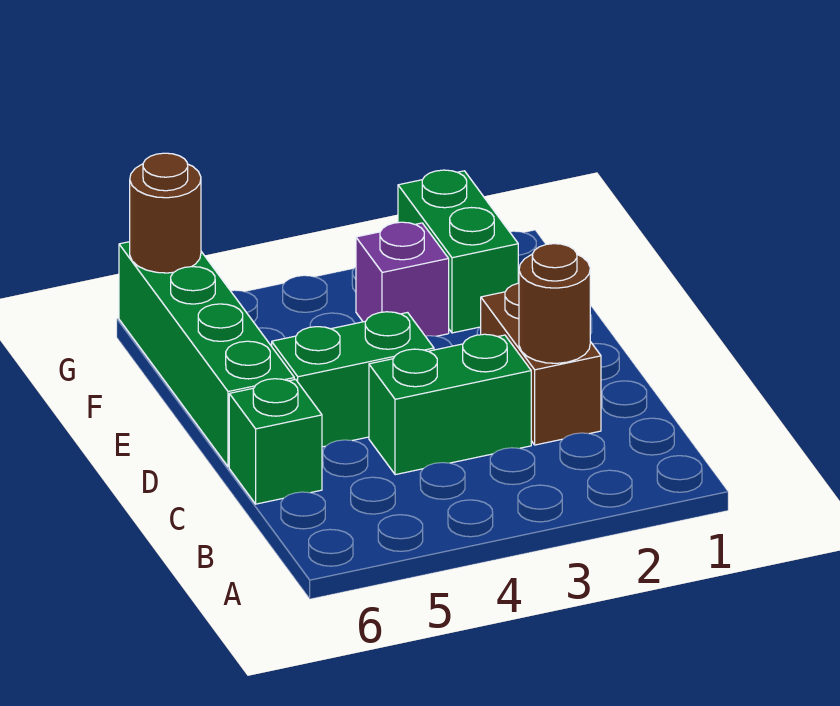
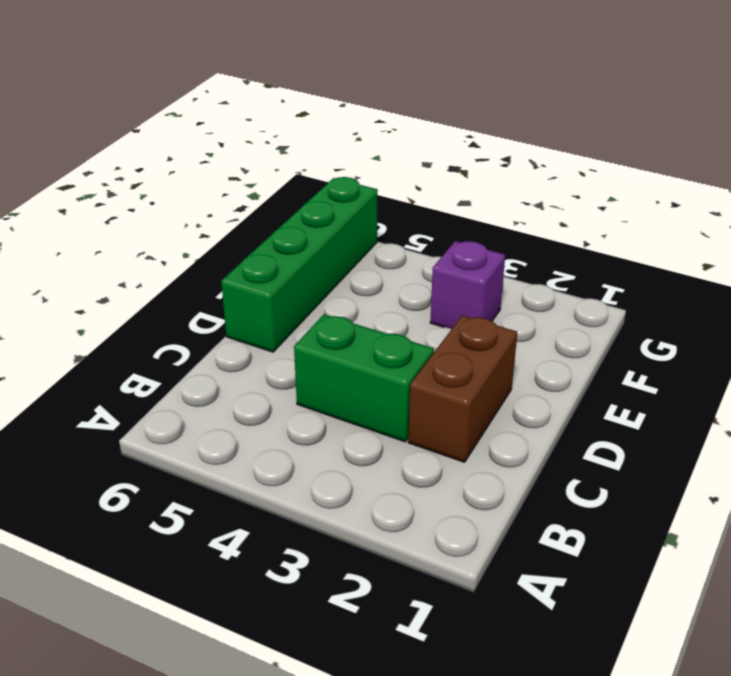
none -> green brick C6 level 1
none -> green brick D4:D5 level 1

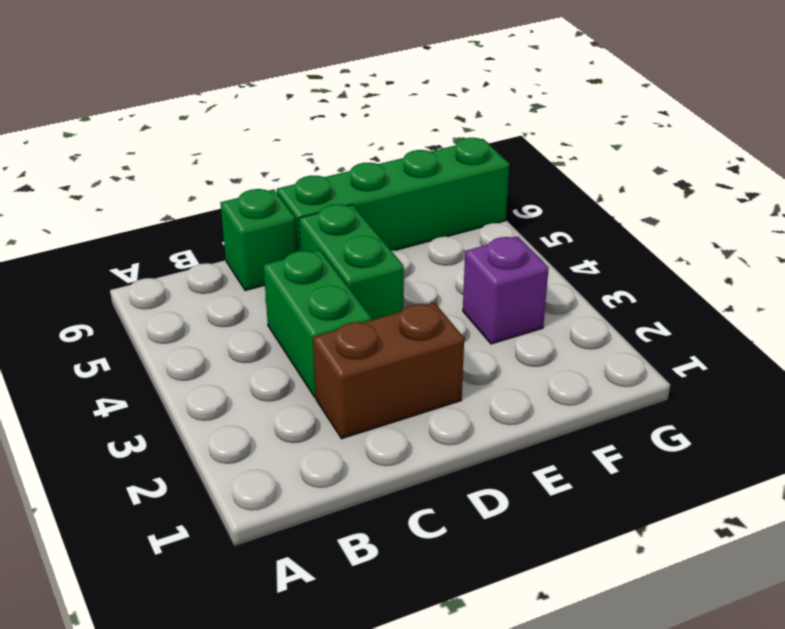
none -> green brick F2:G2 level 1
none -> brown round brick C2 level 2

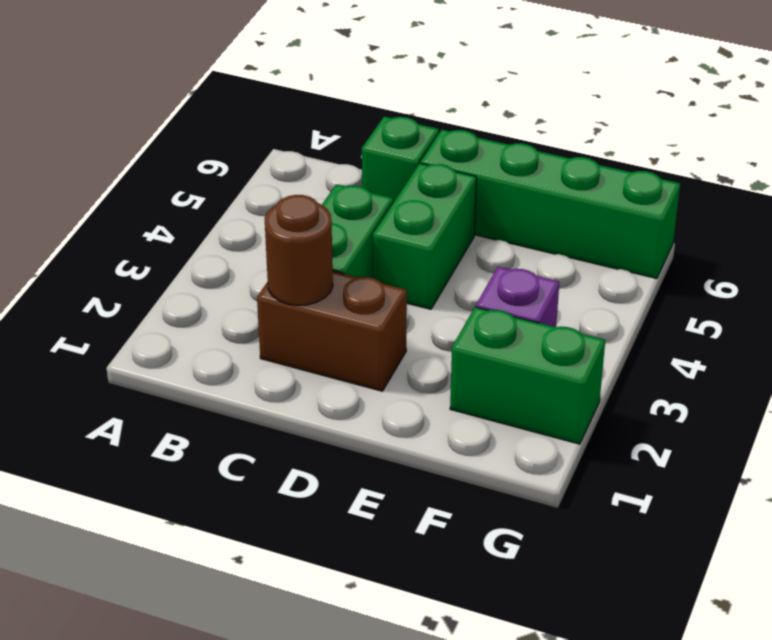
none -> brown round brick G6 level 2

